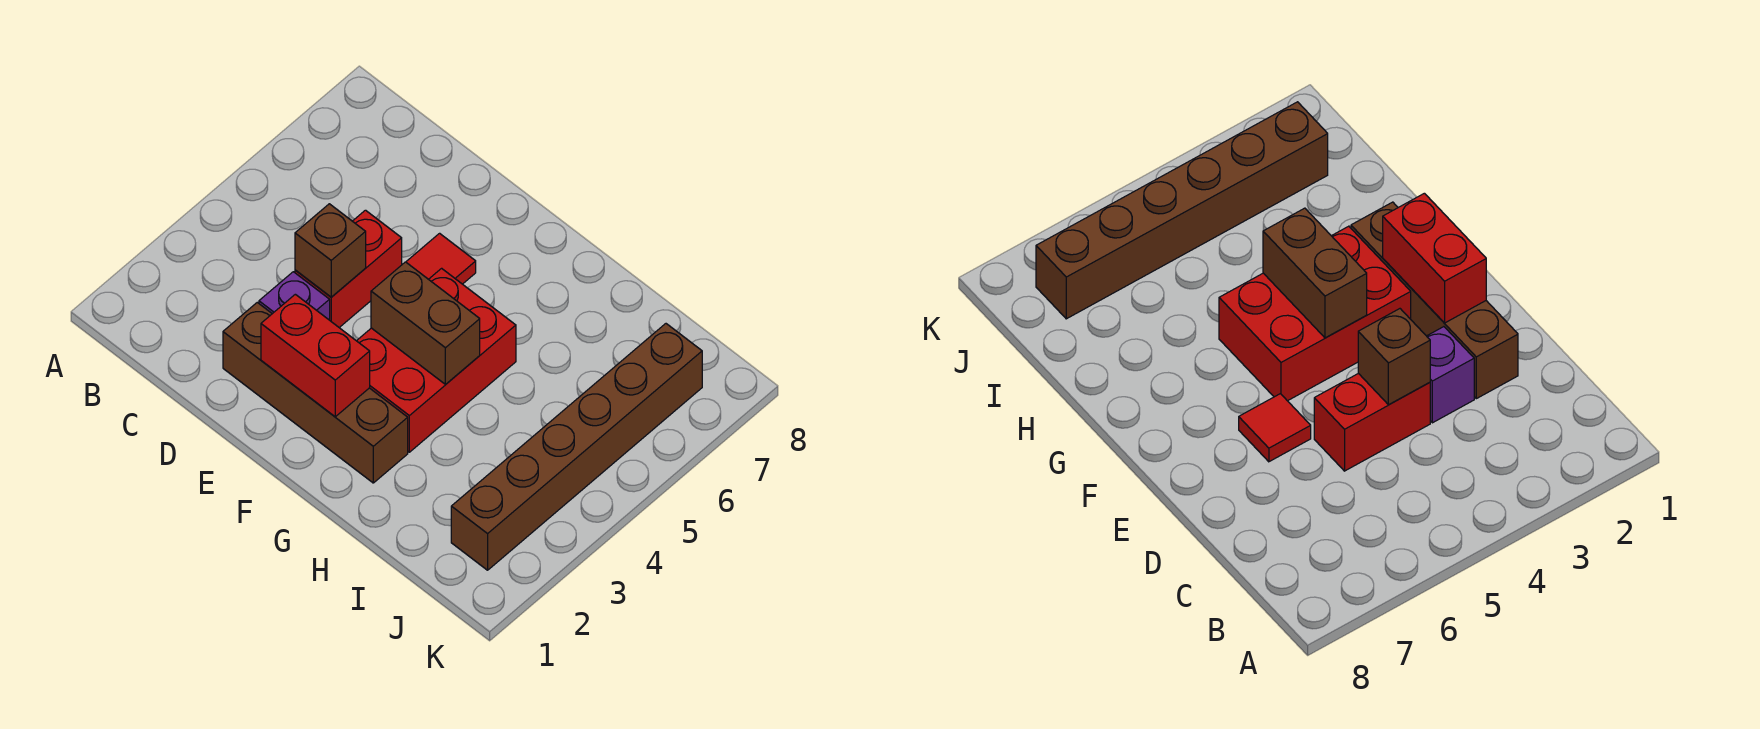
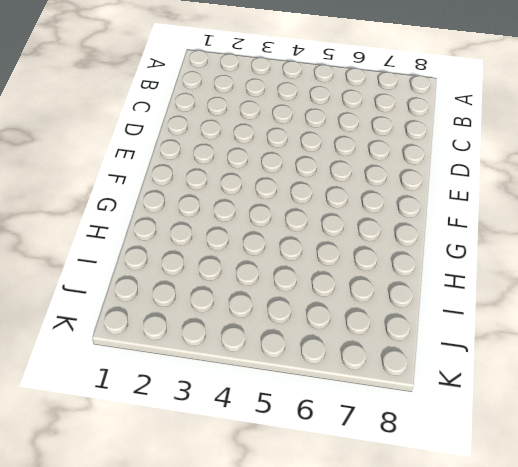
none -> brown brick D2:G2 level 1
none -> purple brick D3 level 1

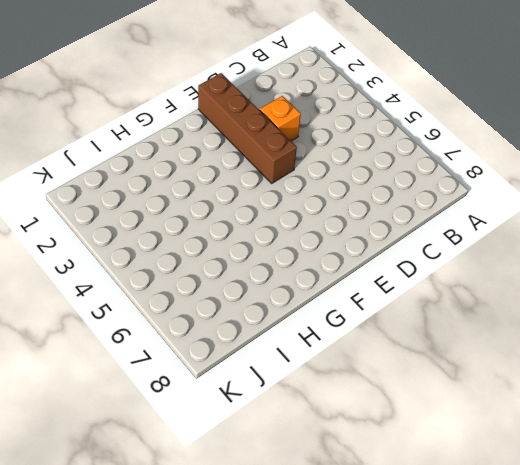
orange brick D3 level 1 -> purple brick D3 level 1
brown brick E1:E4 level 1 -> brown brick D2:G2 level 1
none -> red brick D4:D5 level 1
none -> red tile E6 level 1

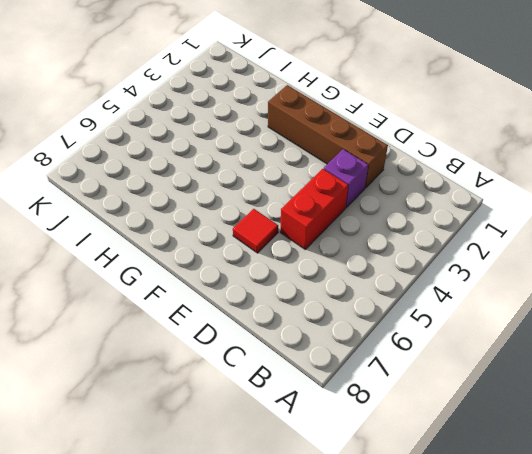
none -> red brick F3:G5 level 1
none -> brown brick J2:J7 level 1

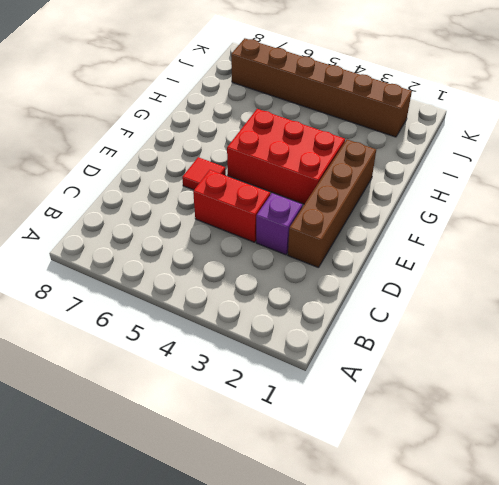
none -> brown brick D4 level 2
none -> red brick E2:F2 level 2

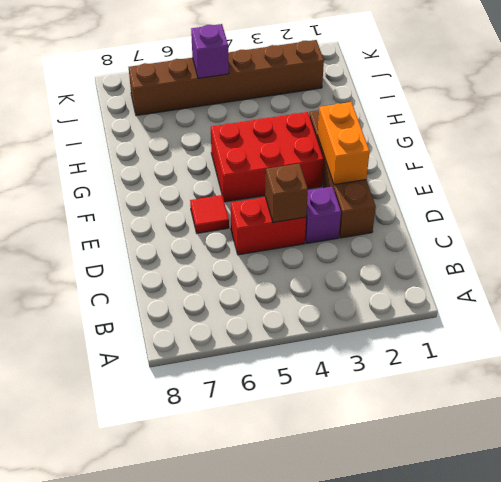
orange brick E2:F2 level 2 -> red brick E2:F2 level 2
purple brick J5 level 2 -> none
none -> brown brick F4:G4 level 2

